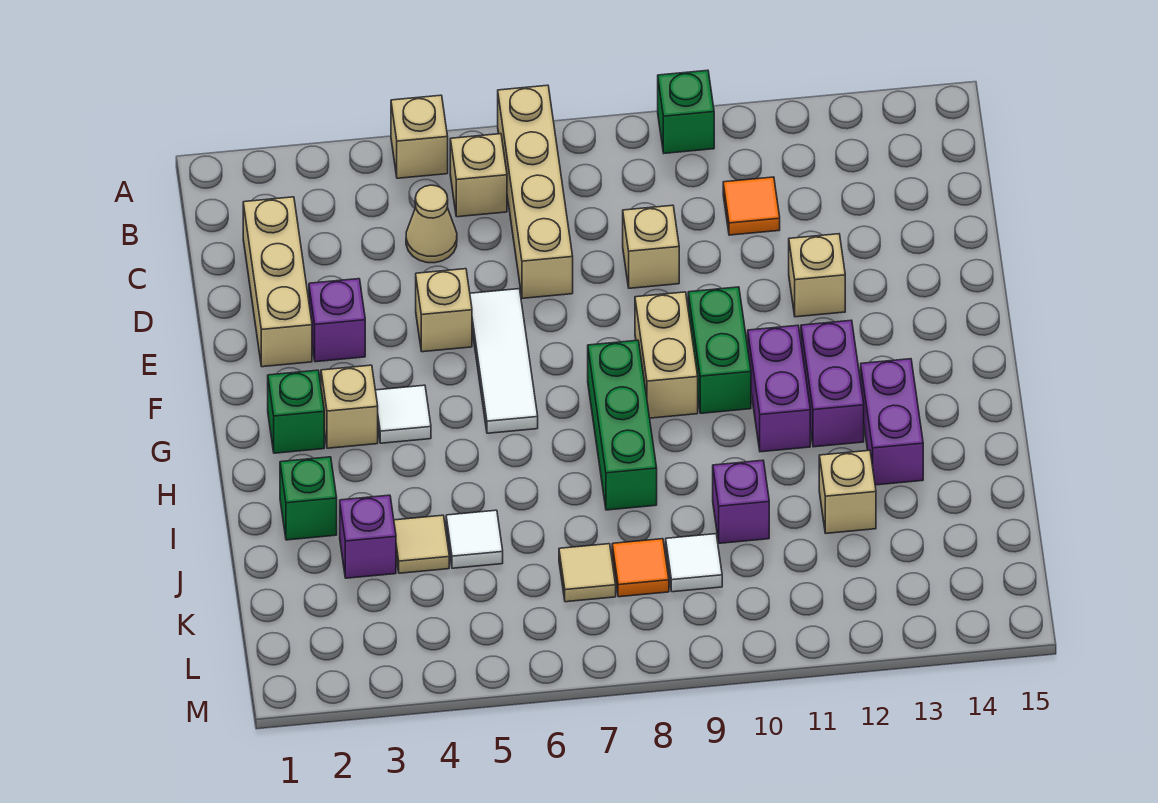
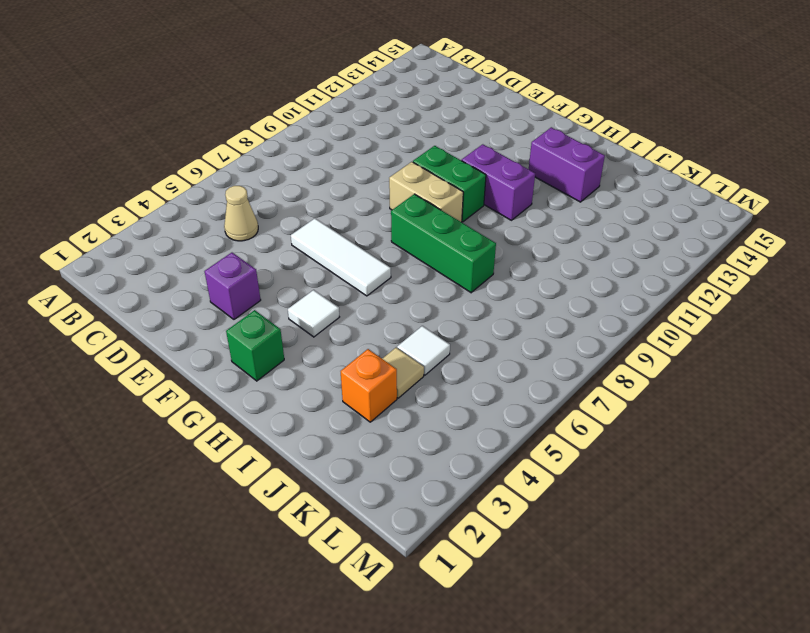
orange brick J3 level 1 -> purple brick J3 level 1
none -> tan brick A5 level 1
none -> tan brick A7:D7 level 1
none -> green brick A10 level 1
none -> tan brick B6 level 1

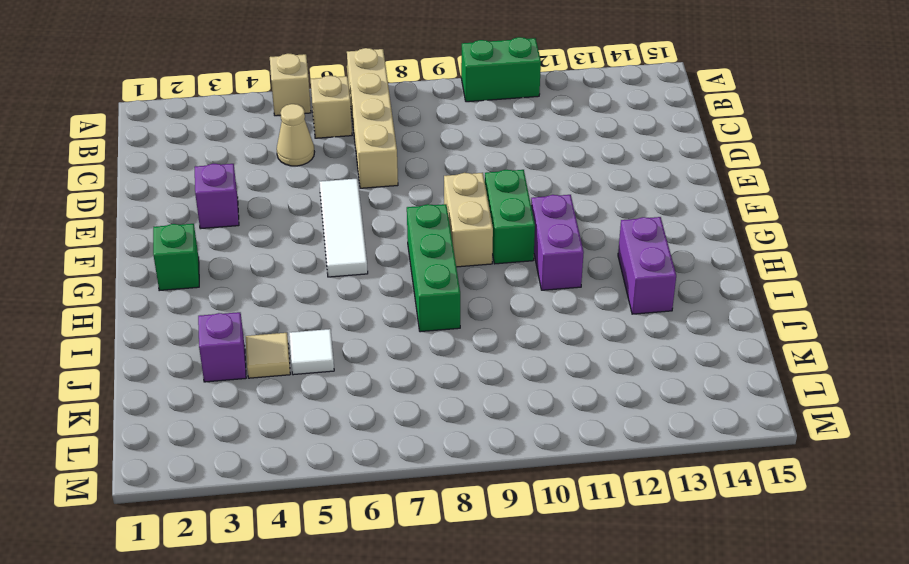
green brick A10:A11 level 1 -> green brick A10 level 1
none -> tan brick C2:E2 level 1
none -> orange tile C11 level 1
none -> tan brick D9 level 1
none -> tan brick E5 level 1

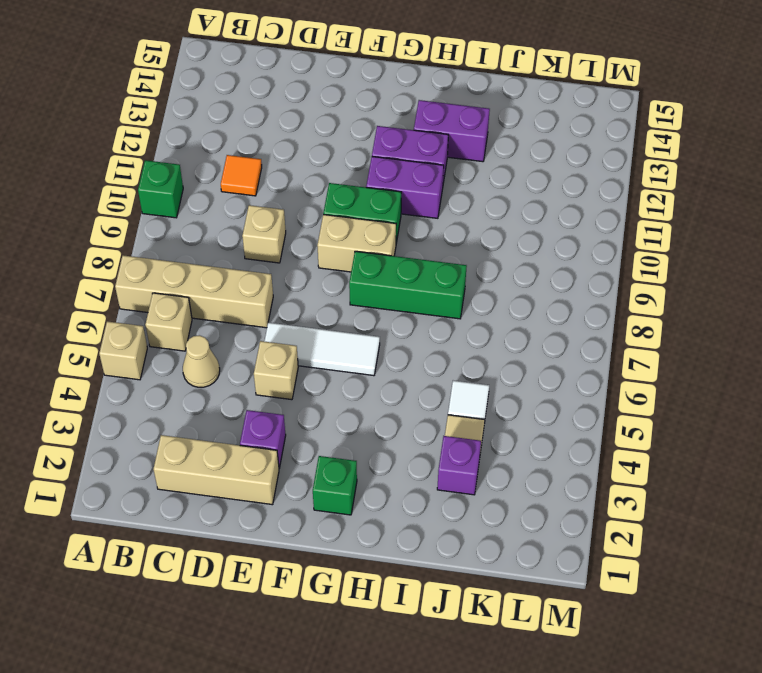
none -> tan brick E12 level 1
none -> tan brick G3 level 1
none -> white tile G4 level 1
none -> green brick I2 level 1

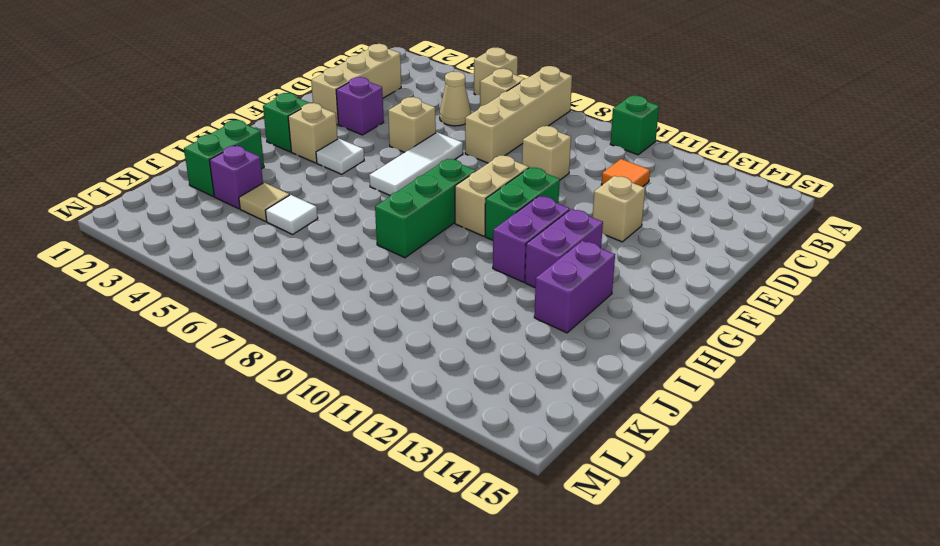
green brick I2:J2 level 1 -> green brick I2 level 1
none -> purple brick J10 level 1
none -> tan brick J12 level 1
none -> tan tile K7 level 1
none -> orange tile K8 level 1

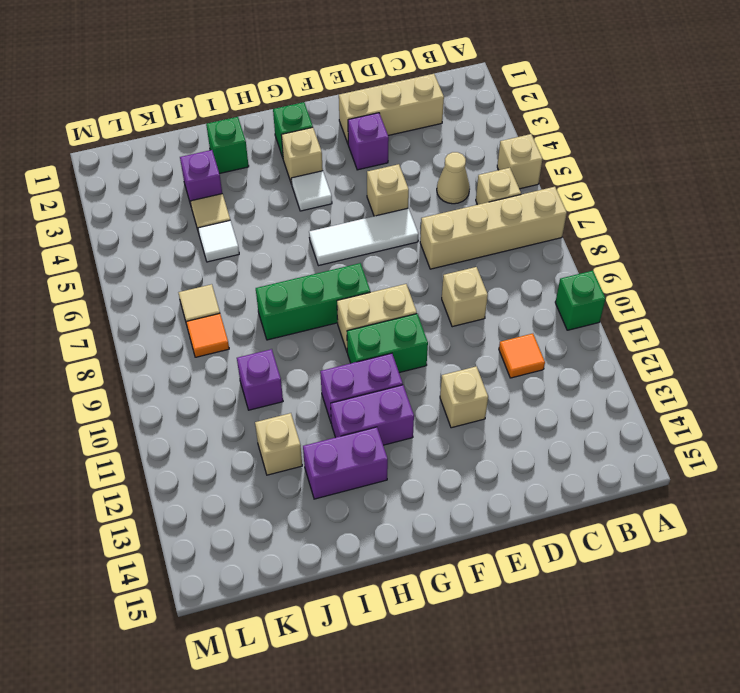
none -> white tile K9 level 1

